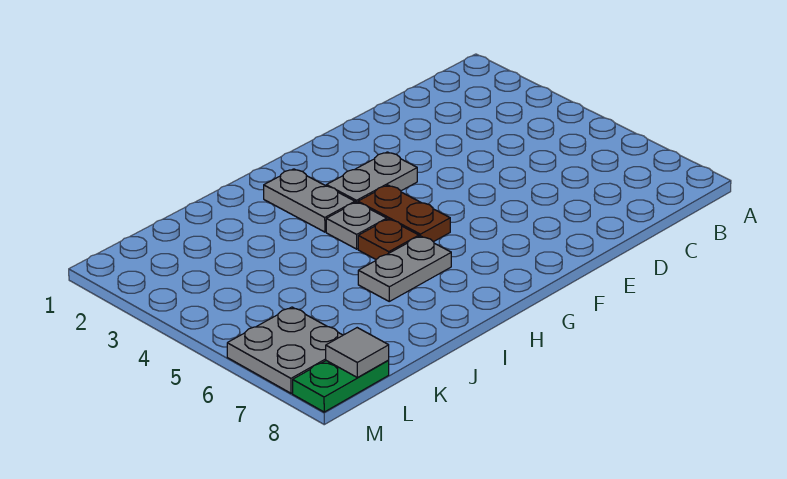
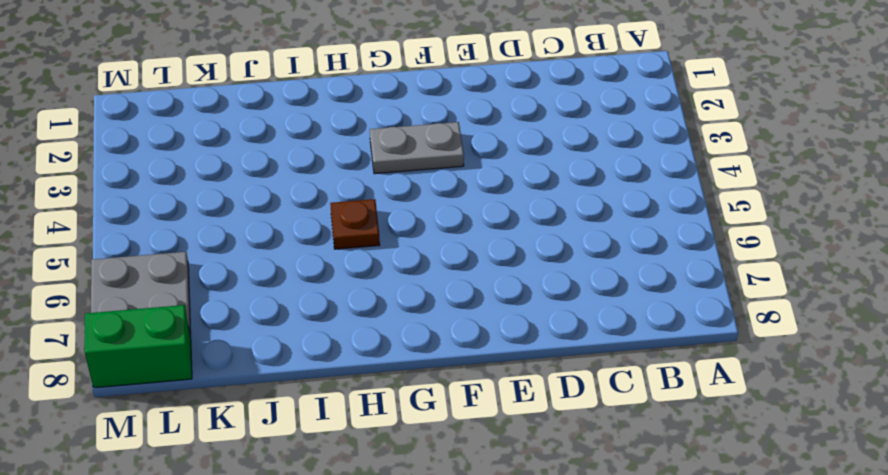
green brick L8:M8 level 1 -> green plate L8:M8 level 1
none -> brown plate G4:G5 level 1
none -> grey plate H2:H3 level 1

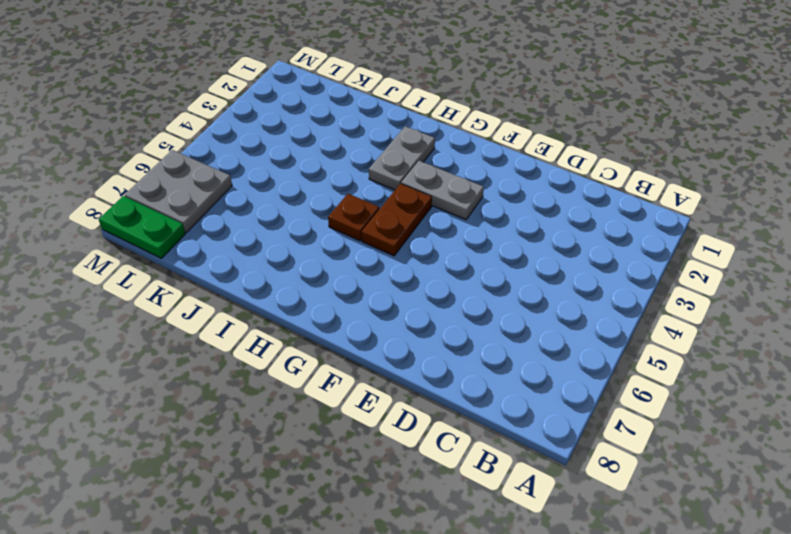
none -> grey plate H4 level 1
none -> grey plate H6:I6 level 1

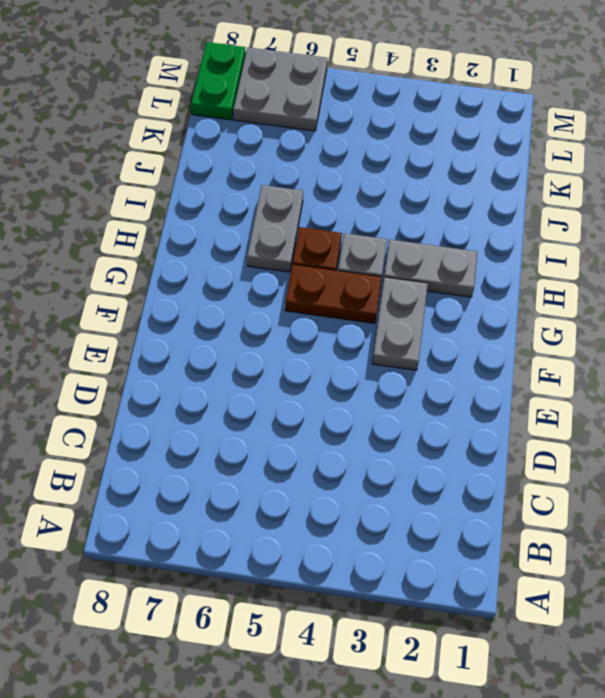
none -> grey tile L8 level 2

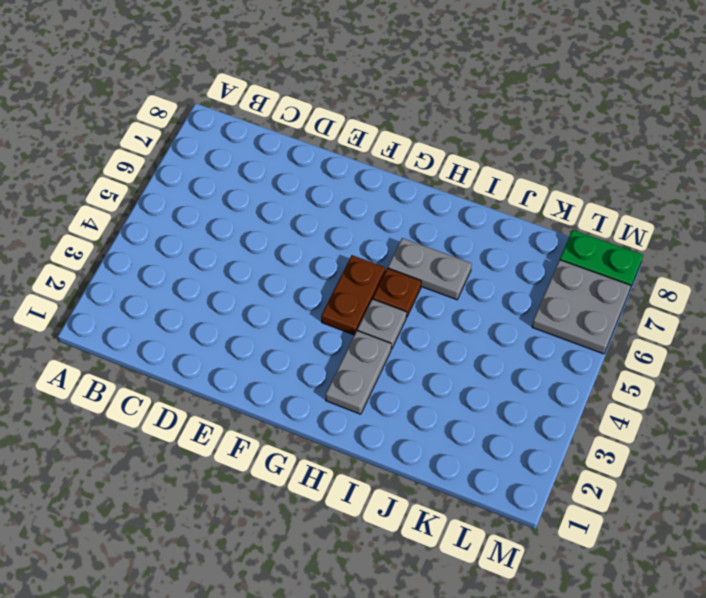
none -> grey plate F3:G3 level 1
none -> grey tile L8 level 2

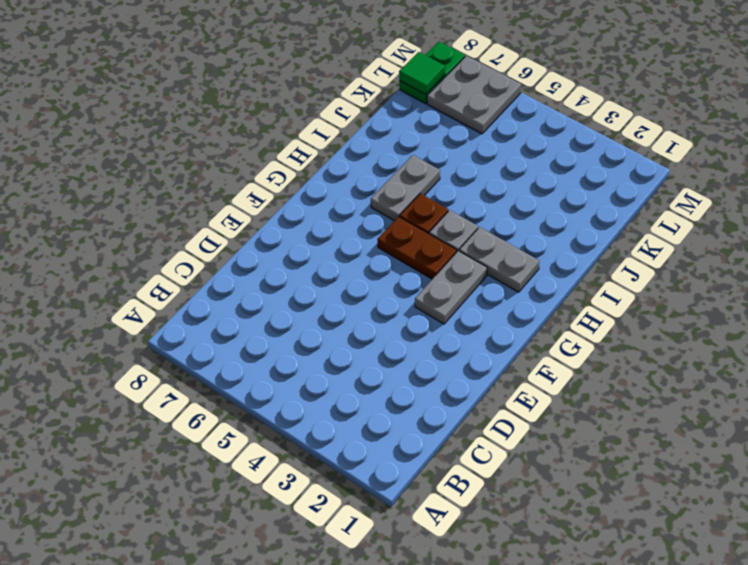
green tile L8 level 2 -> grey tile L8 level 2

